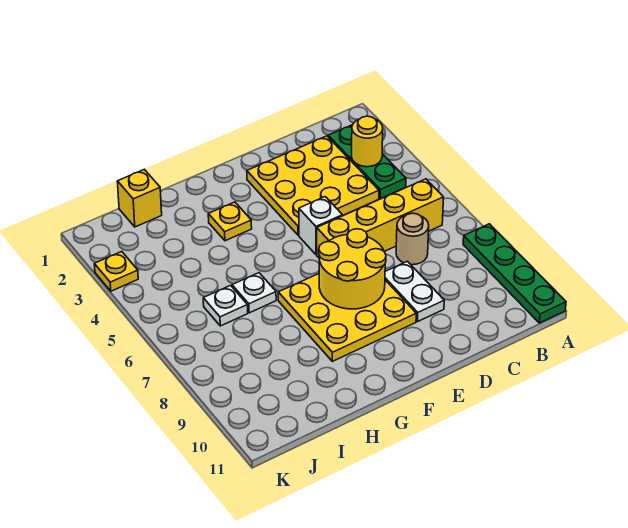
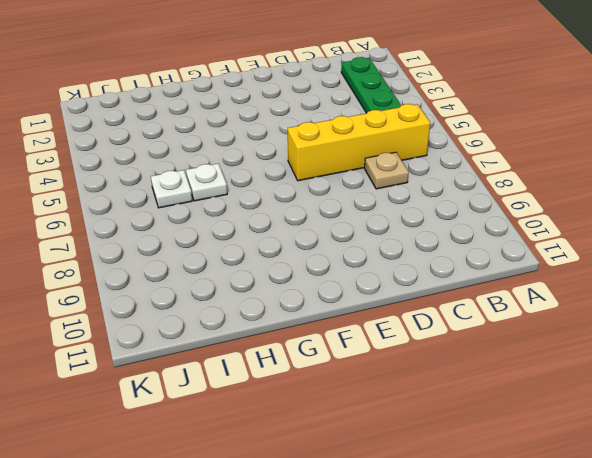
tan plate C7 level 1 -> tan round brick C7 level 1
none -> green plate A8:A11 level 1
none -> yellow plate C2:E4 level 1
none -> white plate D8:D9 level 1

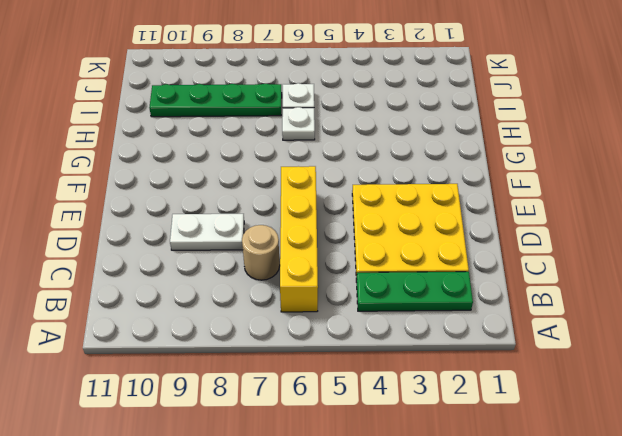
green plate I7:I10 level 1 -> green plate A8:A11 level 1
none -> white brick E5 level 1
none -> yellow plate E7:G9 level 1
none -> yellow plate G3 level 1

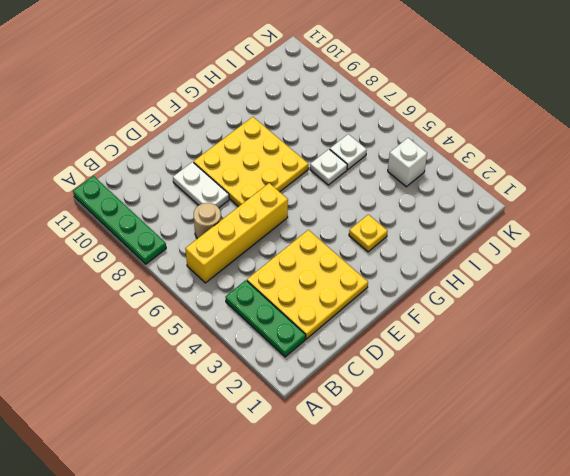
white brick J4 level 1 -> white brick E5 level 1
none -> yellow brick I1 level 1
none -> yellow plate K3 level 1
none -> yellow round brick B3 level 2

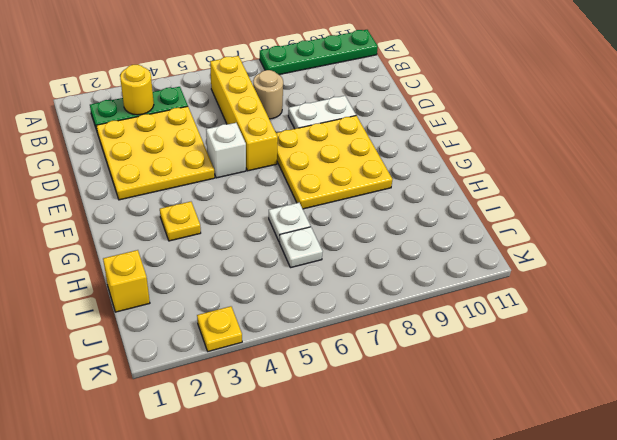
none -> yellow round brick E7:F8 level 2

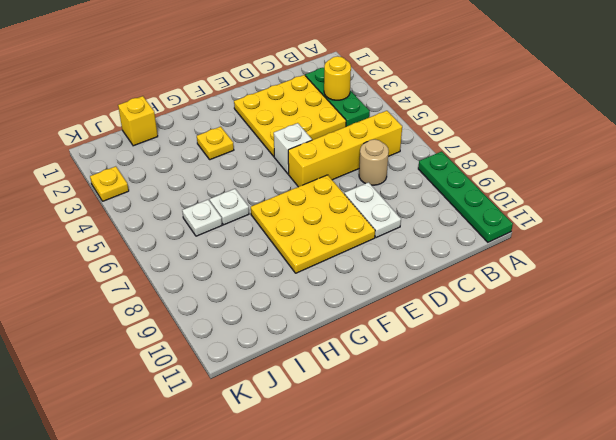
none -> yellow round brick E7:F8 level 2

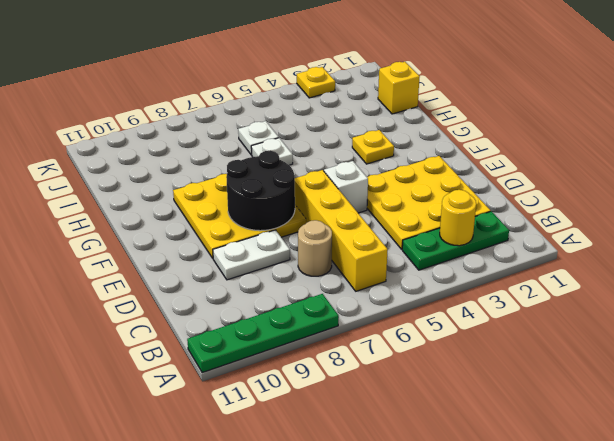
black round brick E7:F8 level 2 -> yellow round brick E7:F8 level 2

